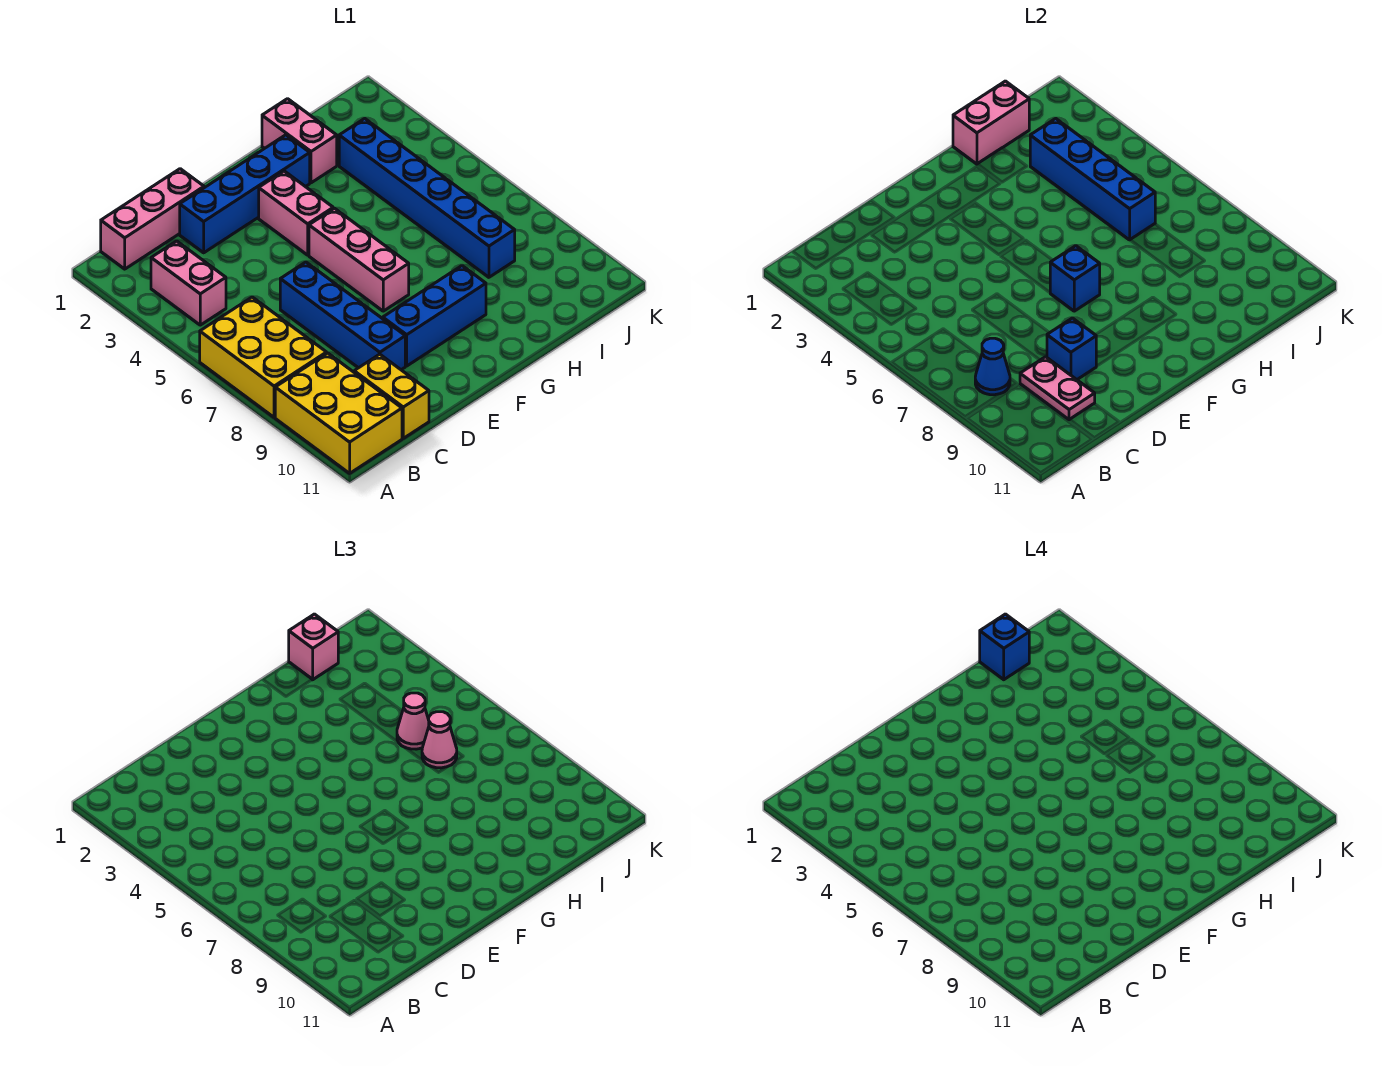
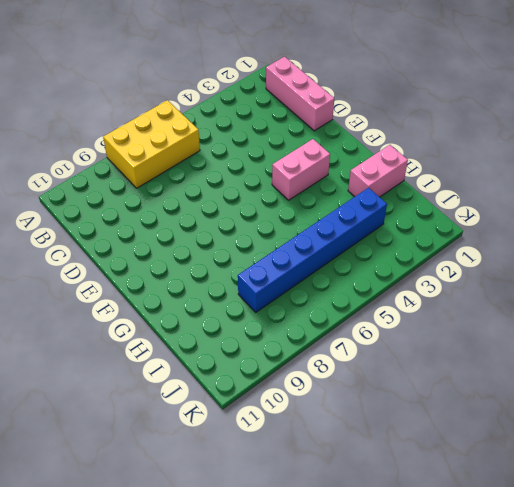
none -> yellow brick A9:B11 level 1
none -> pink brick B3:B4 level 1
none -> yellow brick C10:C11 level 1

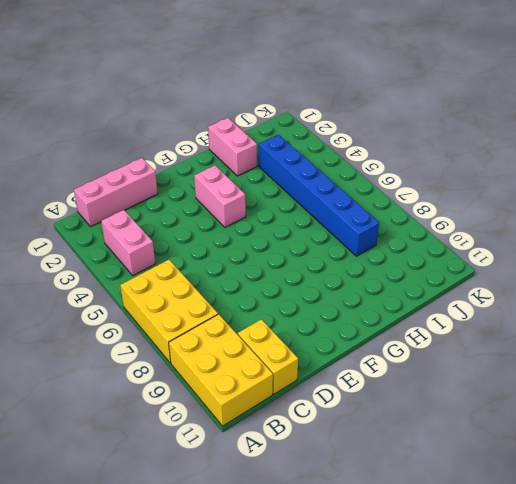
none -> blue brick D2:G2 level 1
none -> blue brick D6:D9 level 1
none -> blue brick E9:G9 level 1

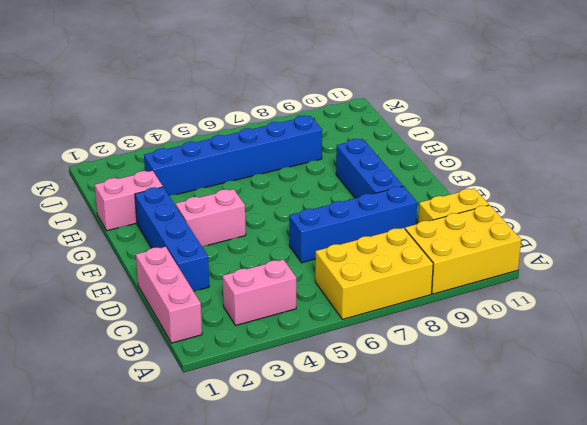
none -> pink brick F5:F7 level 1
none -> blue cone B8 level 2
none -> pink plate C9:C10 level 2

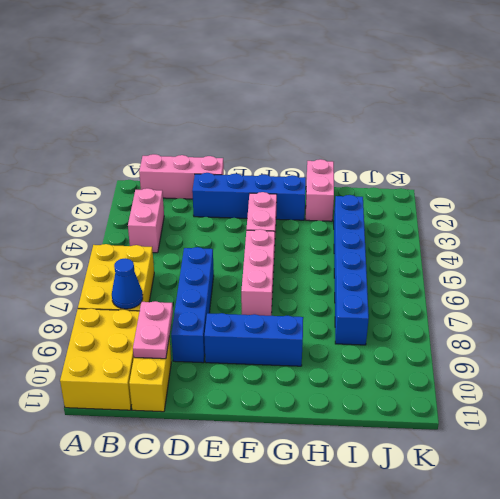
none -> blue brick D9 level 2
none -> blue brick F7 level 2
none -> pink brick H1:I1 level 2

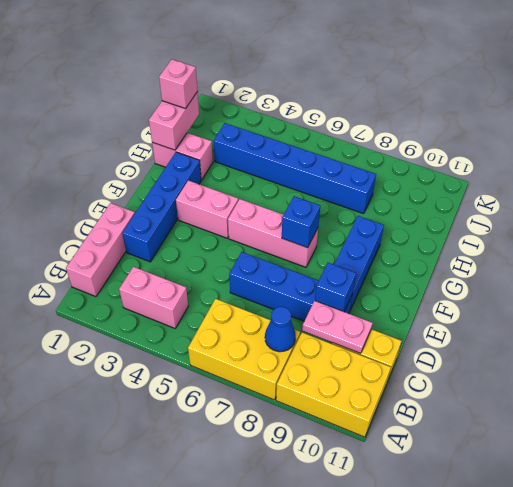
none -> blue brick I3:I6 level 2
none -> pink cone I5 level 3
none -> pink cone I6 level 3

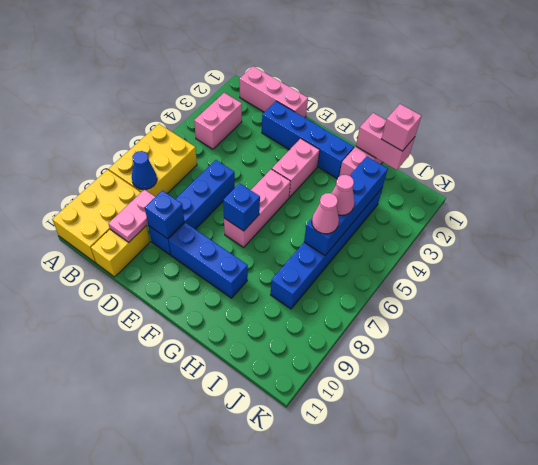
none -> blue brick I1 level 4

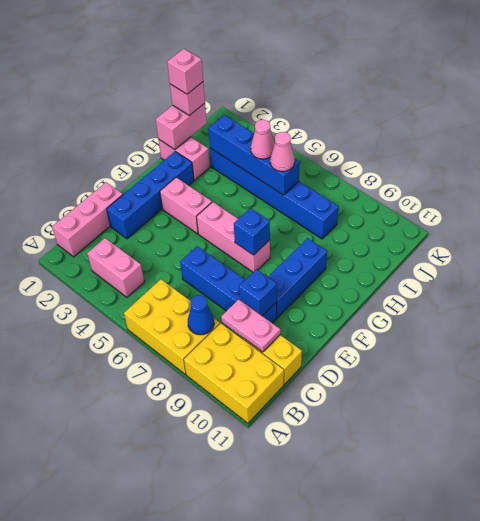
pink brick I1 level 4 -> blue brick I1 level 4

